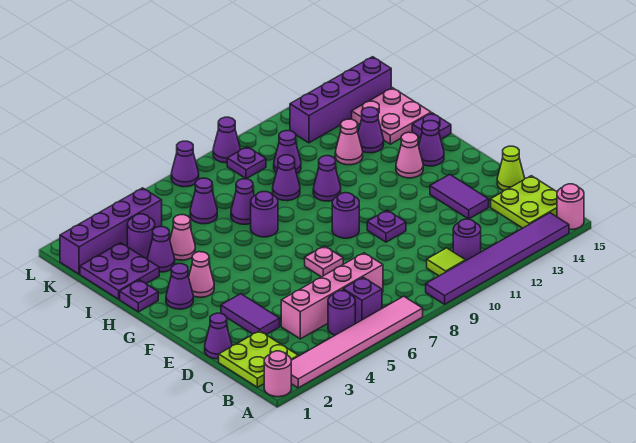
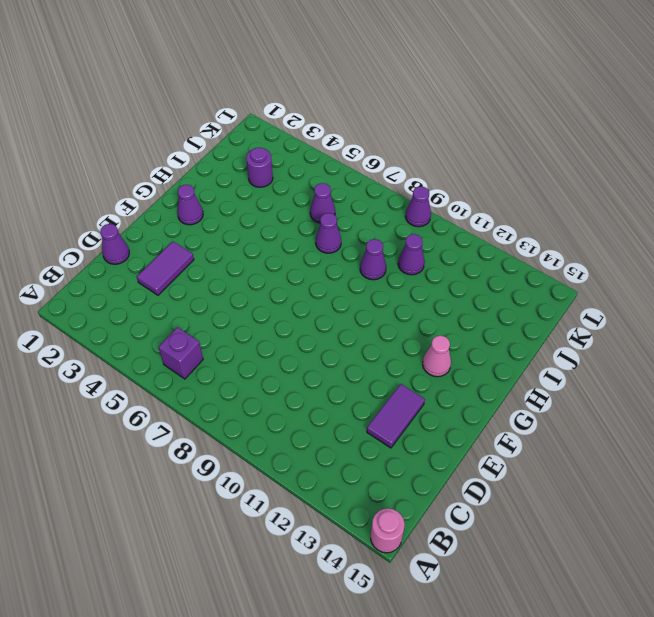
none -> pink round brick A1 level 1
none -> pink tile A2:A7 level 1
none -> purple tile A9:A14 level 1
none -> lime plate B1:C2 level 1

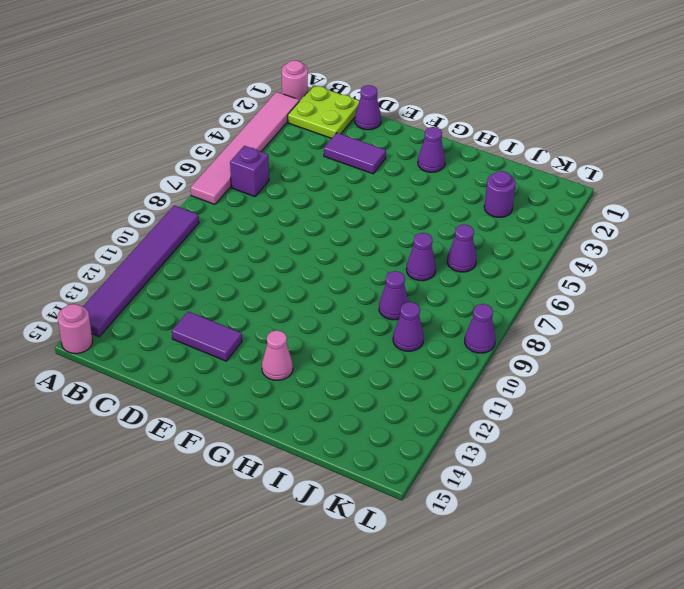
none -> purple round brick B5 level 1
none -> lime tile B10 level 1
none -> purple round brick B11 level 1
none -> lime plate B14:C15 level 1

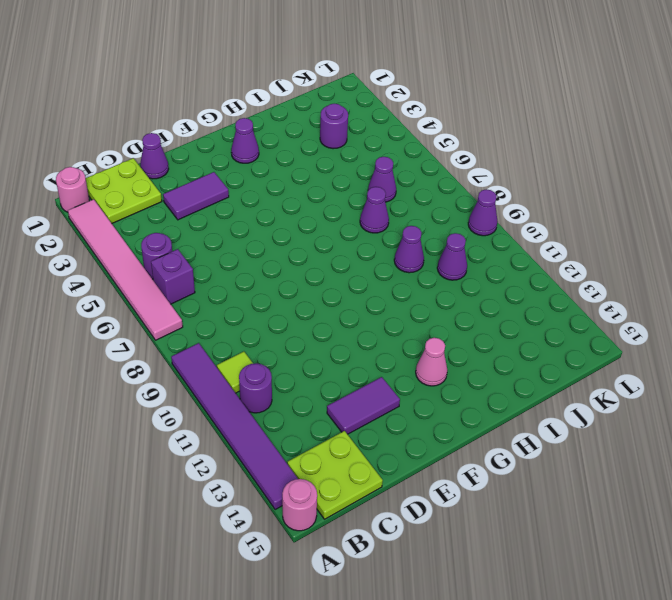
none -> pink brick C4:C7 level 1
none -> lime cone D15 level 1
none -> pink plate E7 level 1
none -> purple plate E10 level 1

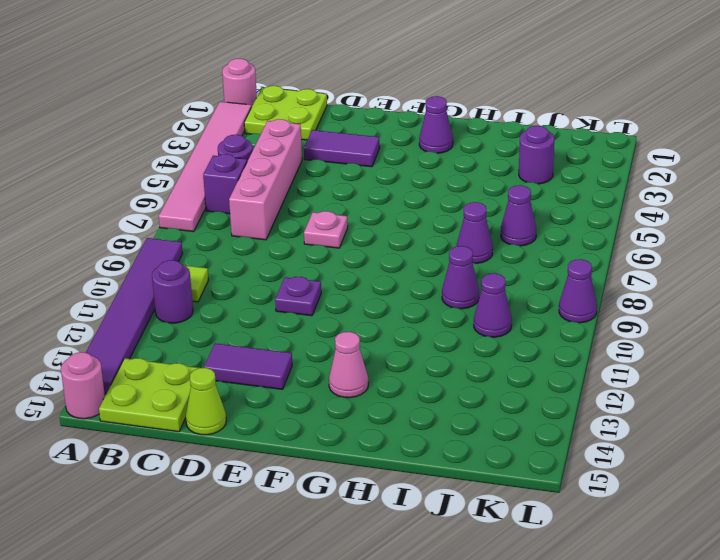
none -> purple cone D1 level 1
none -> purple round brick F9 level 1
none -> pink cone G3 level 1
none -> purple cone G14 level 1

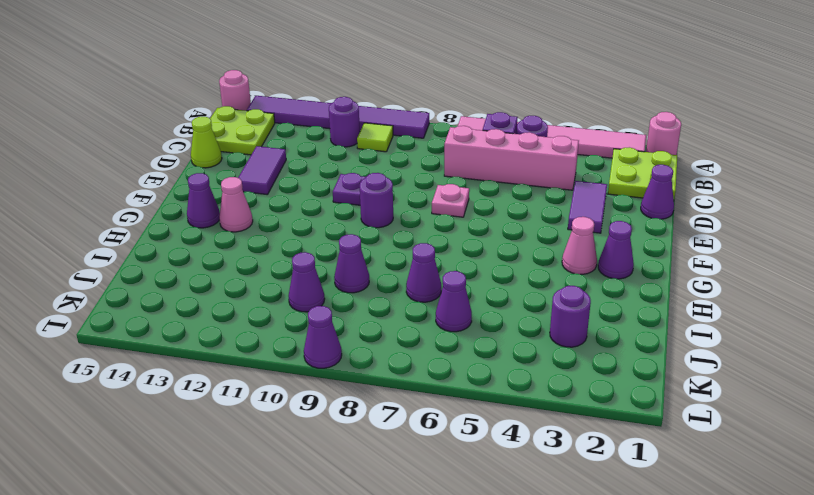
none -> purple plate H1 level 1
none -> purple round brick H7 level 1
none -> purple cone H10 level 1
none -> purple plate H15 level 1

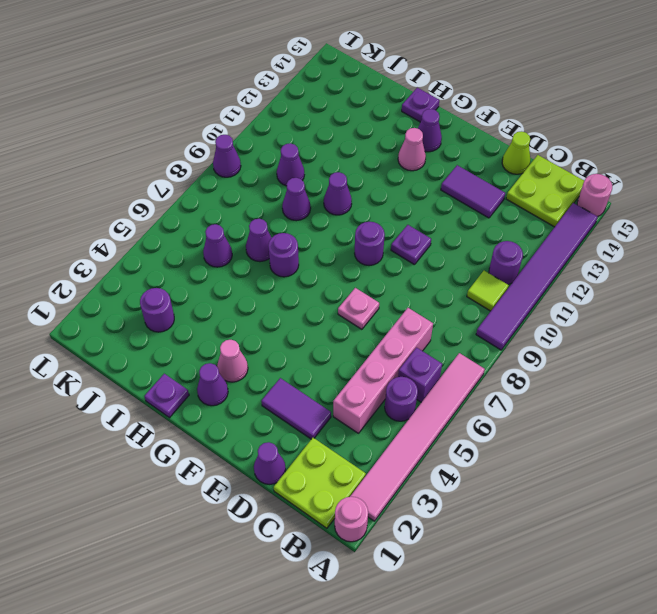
none -> purple plate I1:J2 level 1
none -> purple cone I3 level 1
none -> pink cone I4 level 1
none -> pink cone I12 level 1

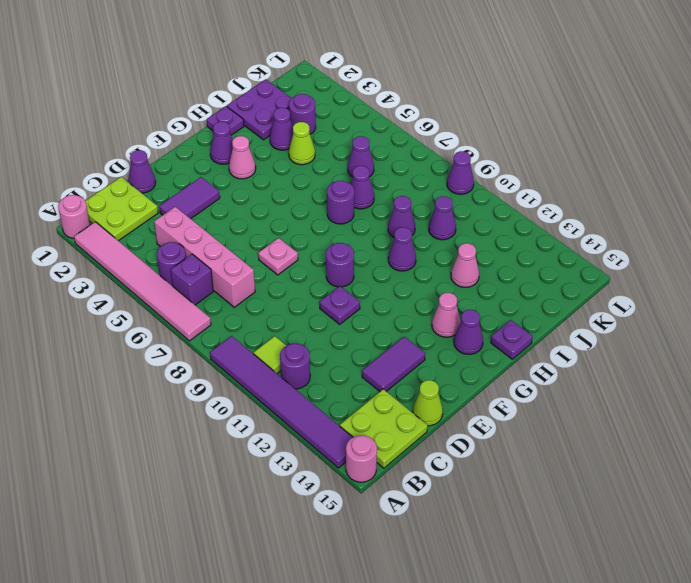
lime cone I4 level 1 -> pink cone I4 level 1
none -> purple cone I13 level 1
none -> pink plate I14:J15 level 1
none -> purple brick K1:K4 level 1
none -> purple plate K9 level 1

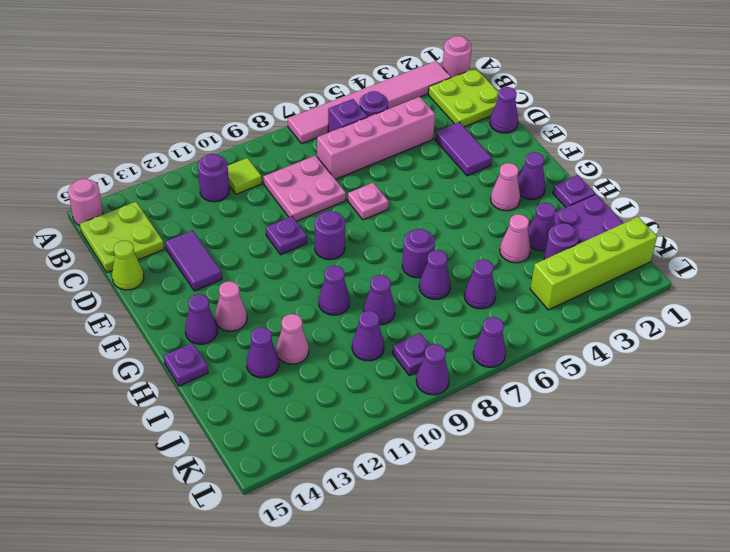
pink plate C8:D9 level 1 -> pink plate I14:J15 level 1
lime brick K1:K4 level 1 -> purple brick K1:K4 level 1
none -> purple tile A9:A14 level 1
none -> purple brick K12:K15 level 1

